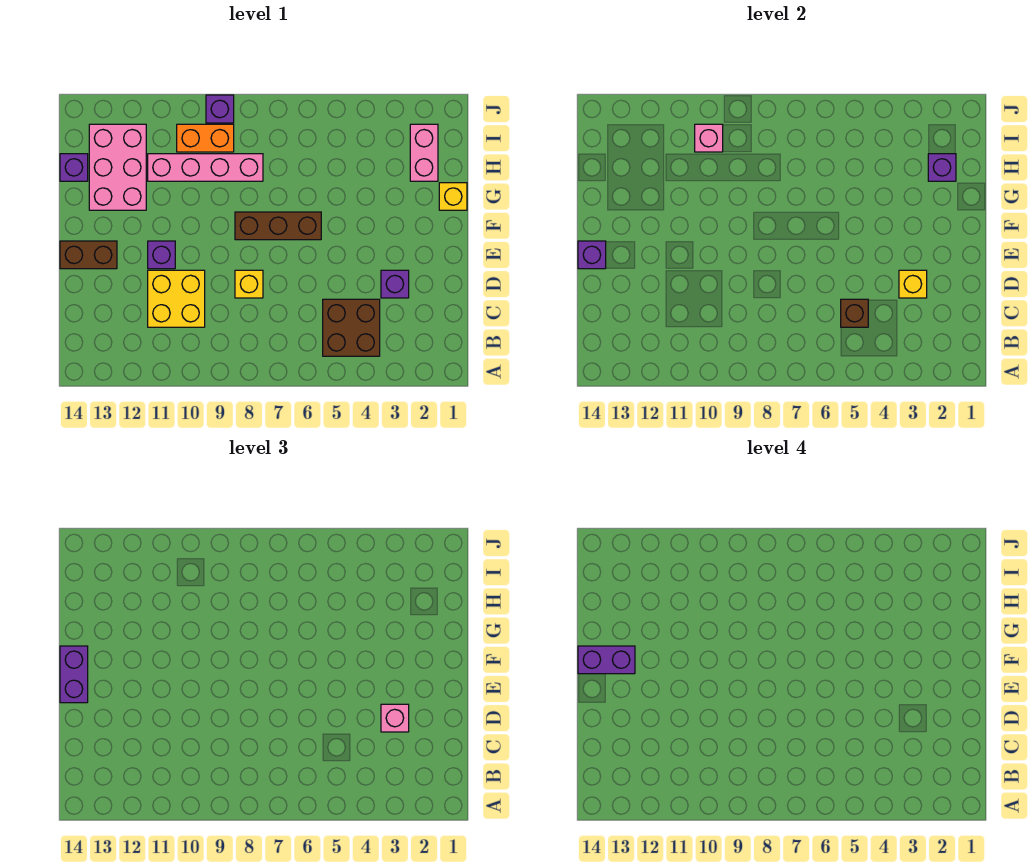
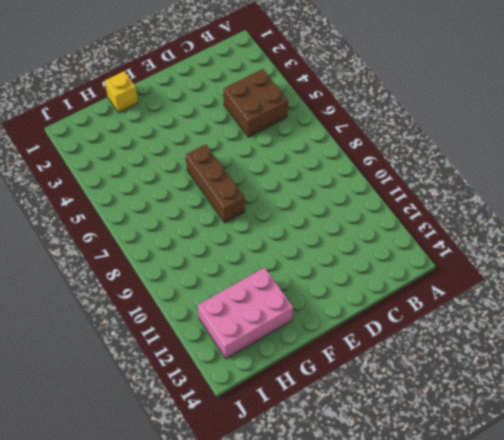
none -> yellow brick C10:D11 level 1
none -> purple brick D3 level 1
none -> yellow brick D8 level 1

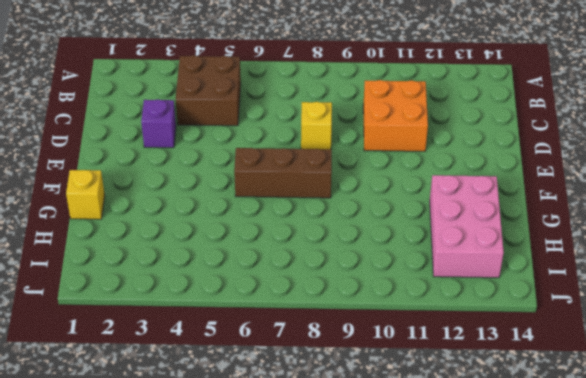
orange brick C10:D11 level 1 -> yellow brick C10:D11 level 1
none -> purple brick E11 level 1
none -> brown brick E13:E14 level 1
none -> pink brick H2:I2 level 1

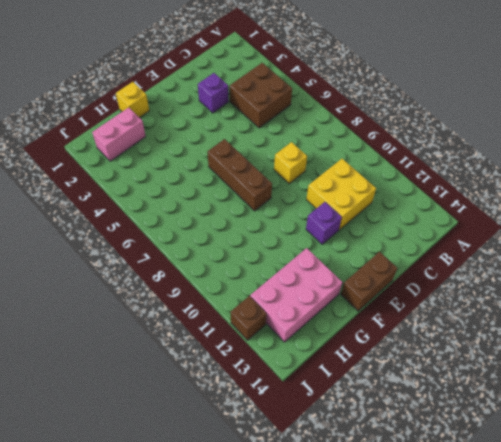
brown brick E14:F14 level 1 -> brown brick E13:E14 level 1
brown brick J12 level 1 -> brown brick C5 level 2
none -> pink brick H8:H11 level 1
none -> purple brick H14 level 1
none -> orange brick I9:I10 level 1

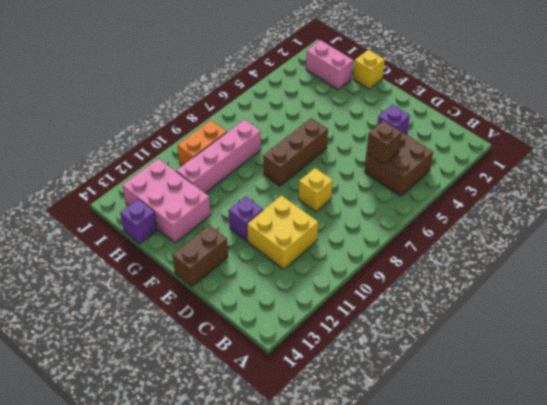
none -> purple brick J9 level 1
none -> yellow brick D3 level 2
none -> purple brick E14 level 2

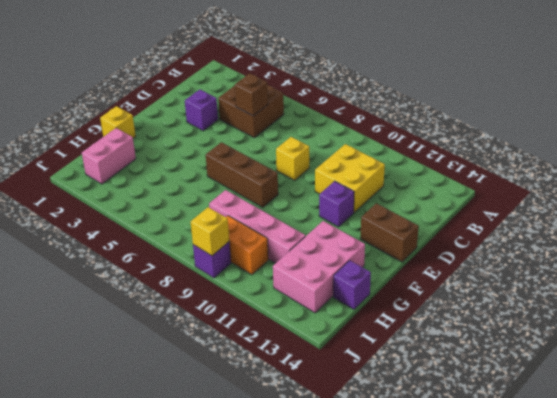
yellow brick J9 level 2 -> yellow brick D3 level 2
none -> purple brick E14 level 2
none -> purple brick H2 level 2
none -> pink brick I10 level 2

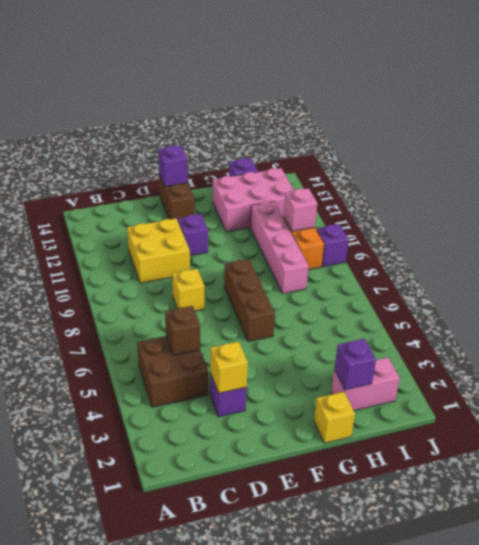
none -> pink brick D3 level 3
none -> purple brick E14:F14 level 3
none -> purple brick F13:F14 level 4

